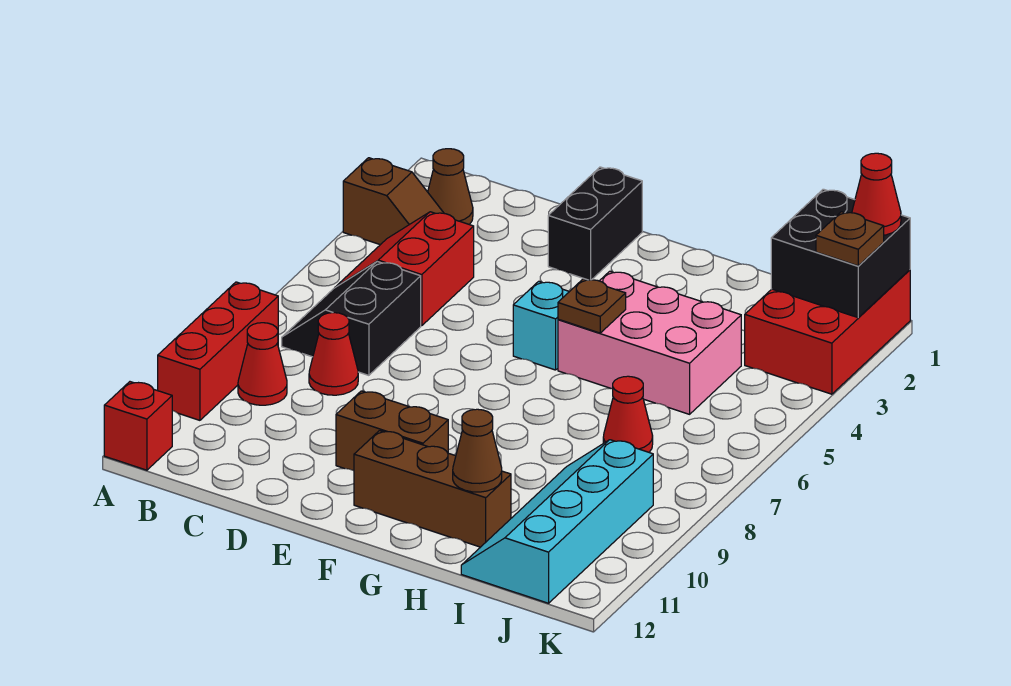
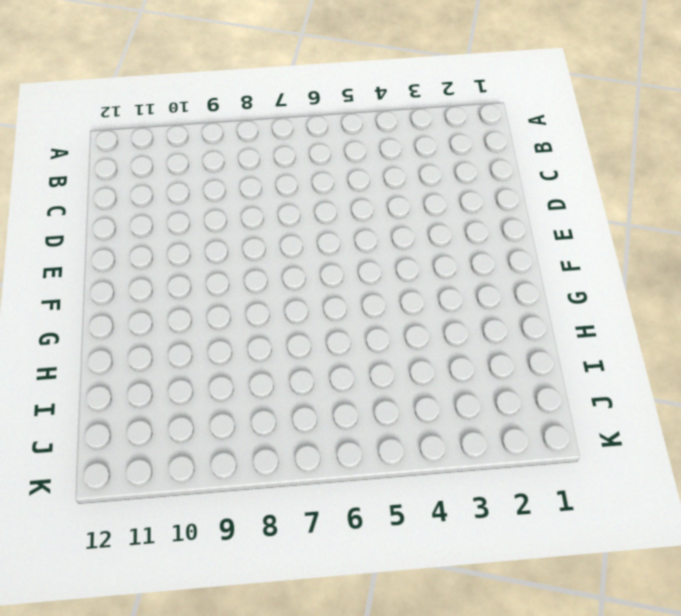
none -> brown slope A3:B3 level 1 top A
none -> red brick A8:A10 level 1
none -> red brick A12 level 1

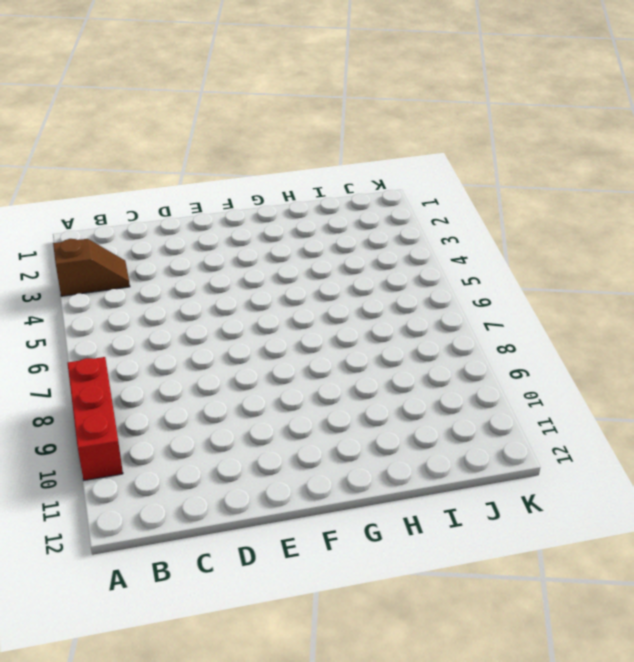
none -> red brick A12 level 1
none -> brown cone B2 level 1
none -> red slope B4:C5 level 1 top C

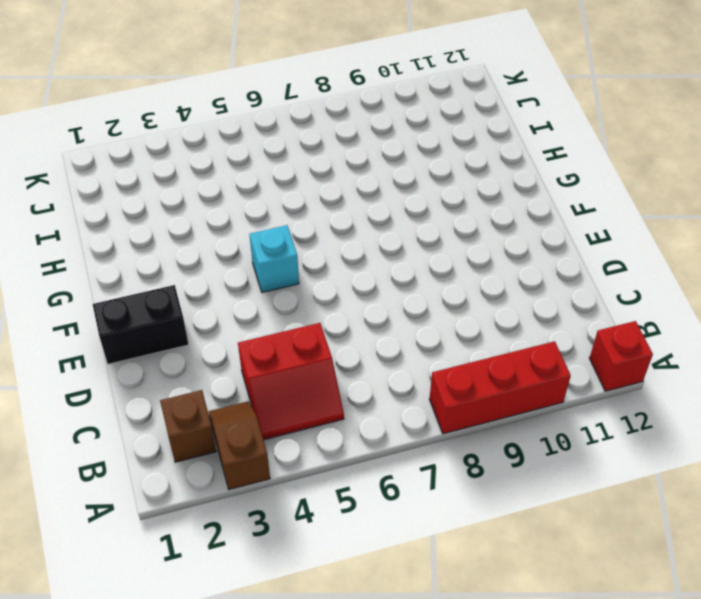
brown brick B2 level 1 -> brown cone B2 level 1
none -> black slope B6:C7 level 1 top C
none -> red cone B9 level 1
none -> red cone C8 level 1

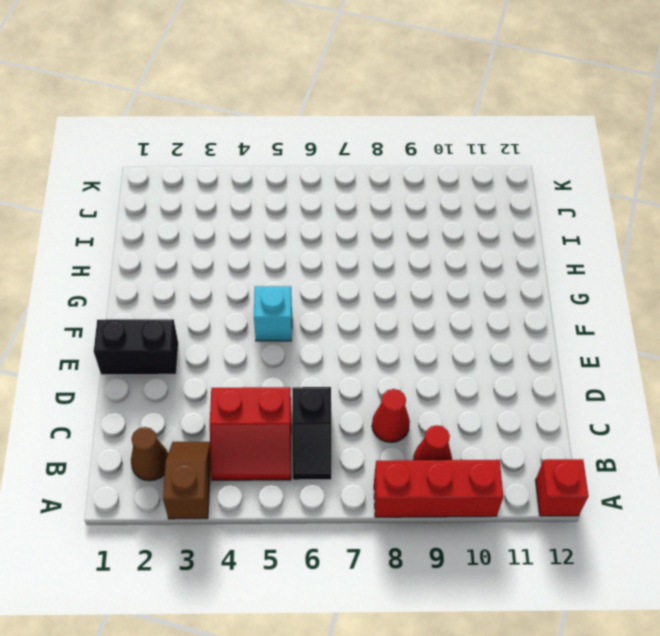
black slope B6:C6 level 1 top C -> black slope B6:C7 level 1 top C
none -> brown brick E10:F10 level 1
none -> brown brick F11:H11 level 1
none -> pink brick G4:I5 level 1

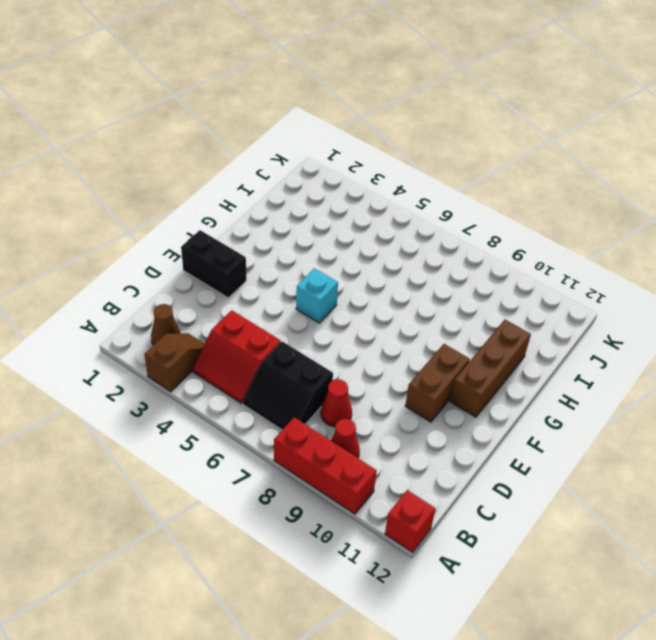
none -> pink brick G4:I5 level 1
none -> red cone I7 level 1
none -> cyan slope I9:J12 level 1 top J

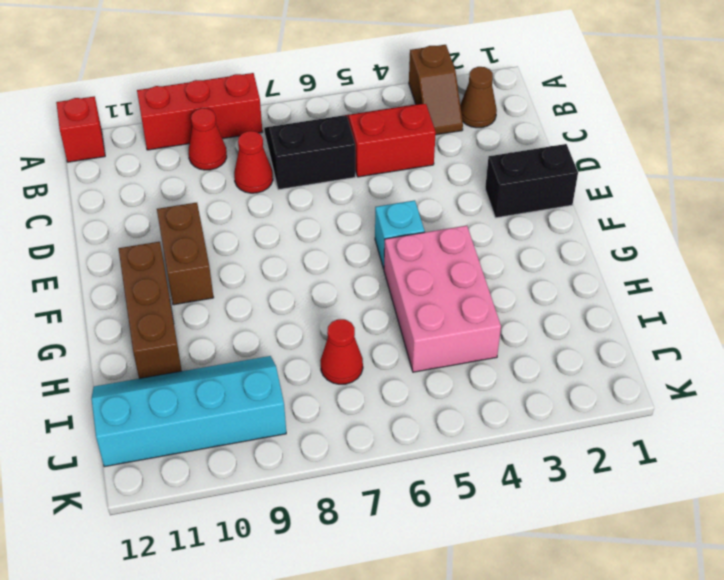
none -> red brick J1:K3 level 1
none -> brown plate G5 level 2
none -> brown cone H11 level 2

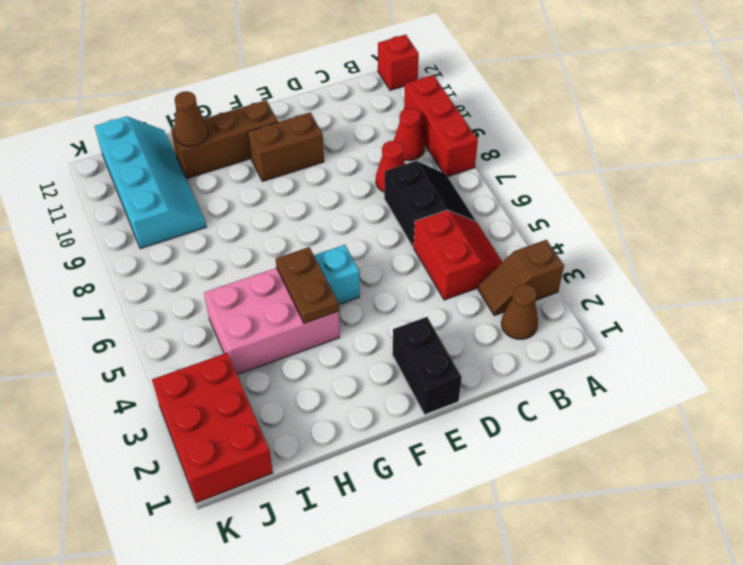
brown plate G4:G5 level 2 -> brown plate G5 level 2
none -> red cone I7 level 1
none -> black brick J1:K2 level 2
none -> red cone K1 level 3

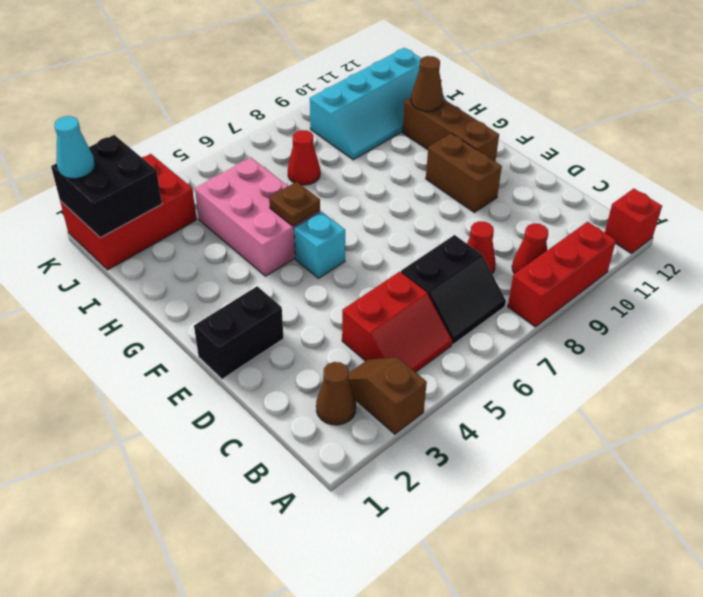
cyan cone K1 level 3 -> red cone K1 level 3
none -> brown plate K2 level 3

